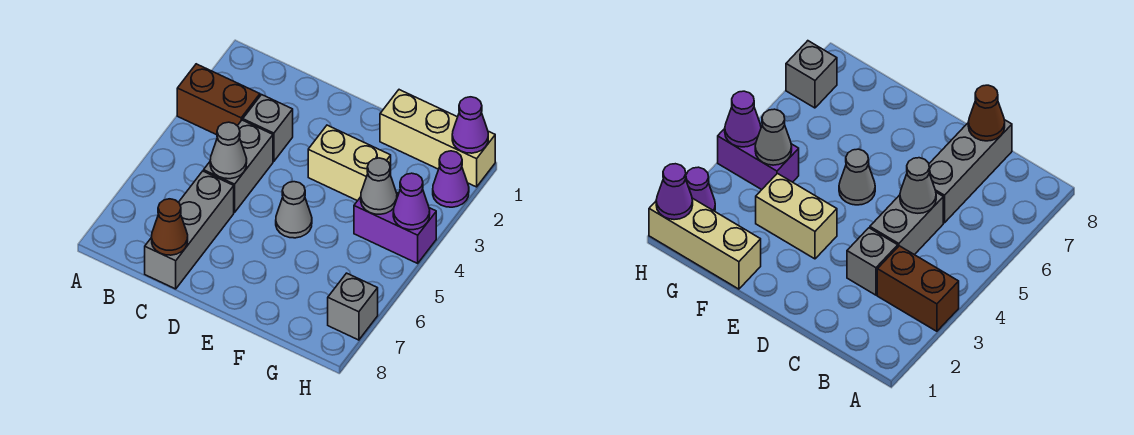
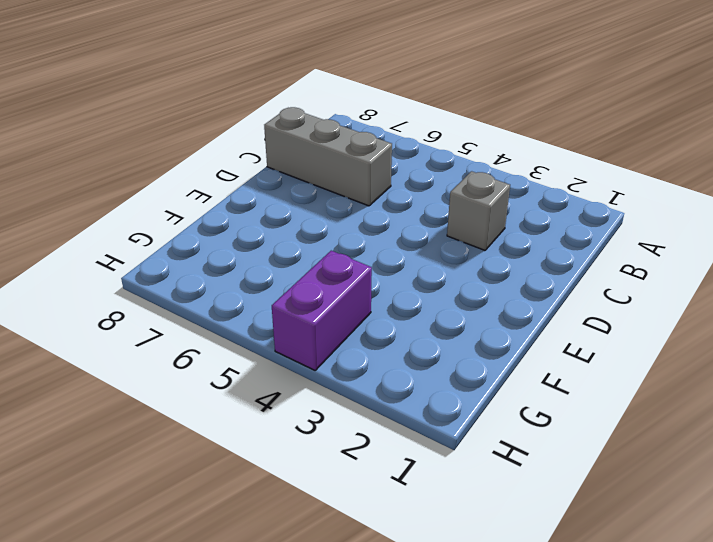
none -> brown brick A3:B3 level 1
none -> grey brick C4:C5 level 1
none -> tan brick E3:F3 level 1

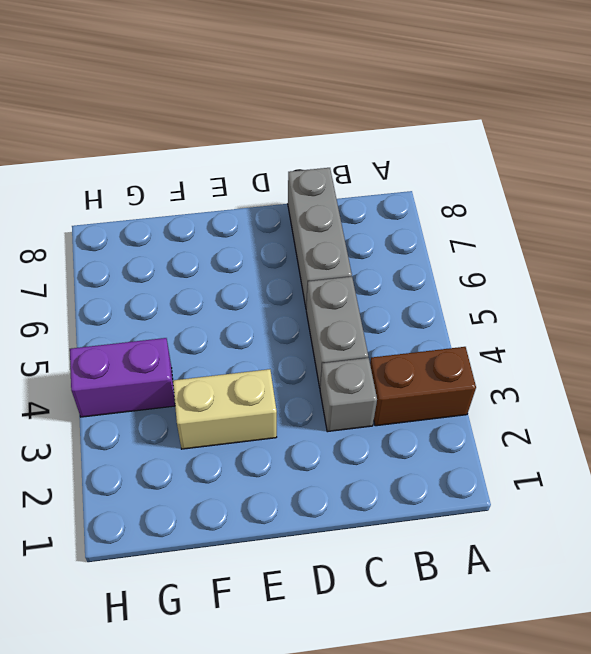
none -> grey cone E5 level 1
none -> tan brick F1:H1 level 1
none -> purple cone H2 level 1

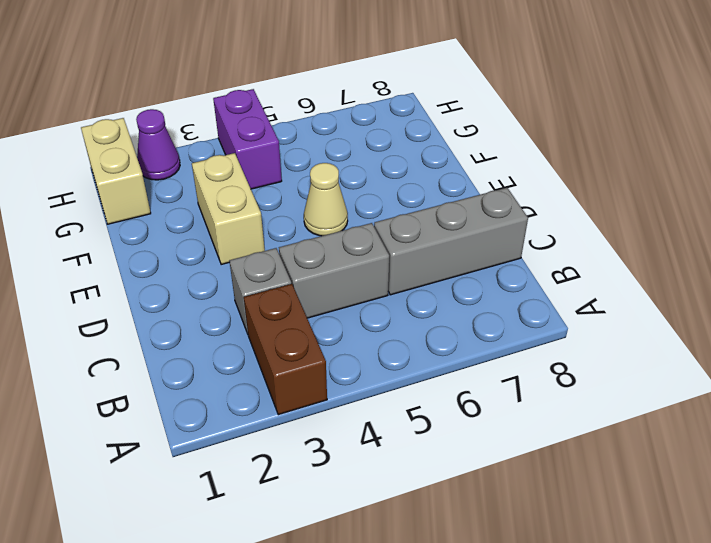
tan cone E5 level 1 -> grey cone E5 level 1
tan brick G1:H1 level 1 -> tan brick F1:H1 level 1
none -> grey brick H7 level 1
none -> grey cone C5 level 2
none -> brown cone C8 level 2

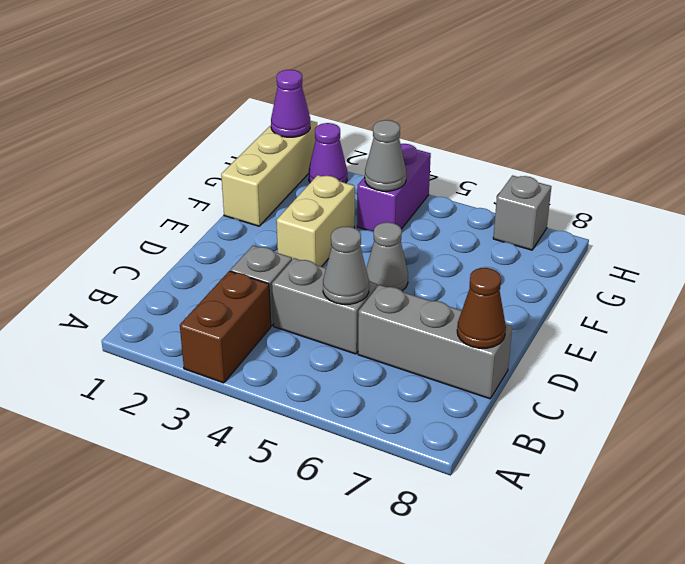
none -> purple cone H4 level 2

